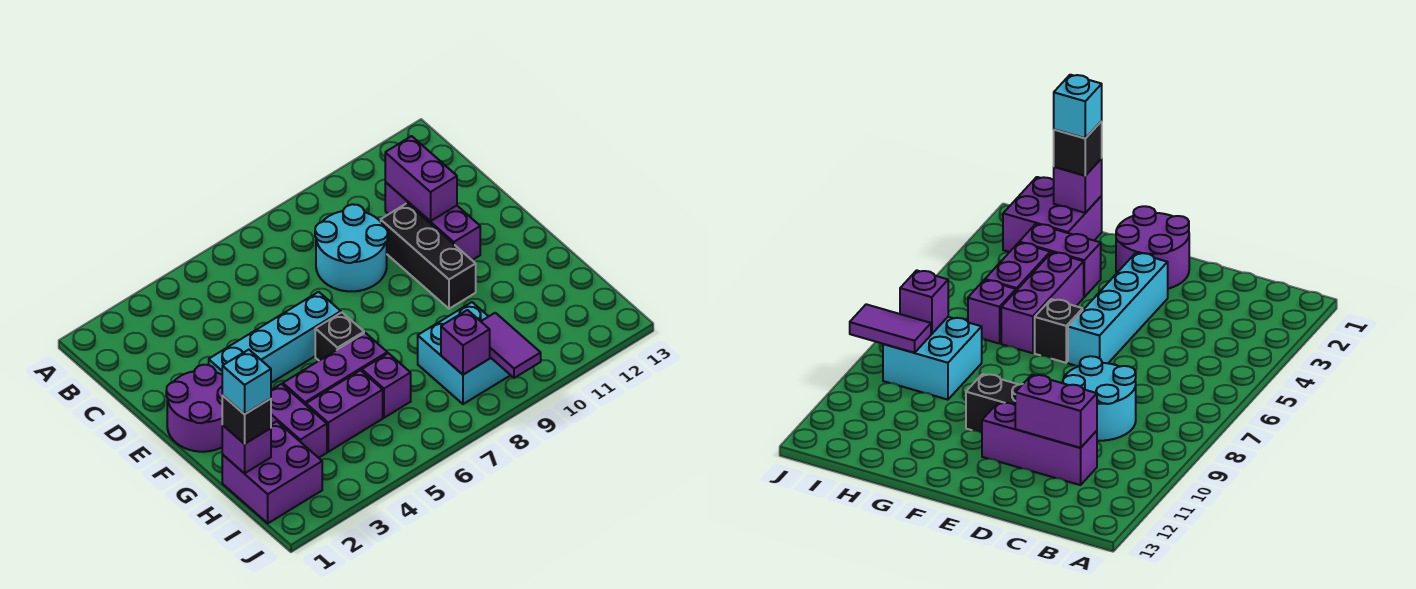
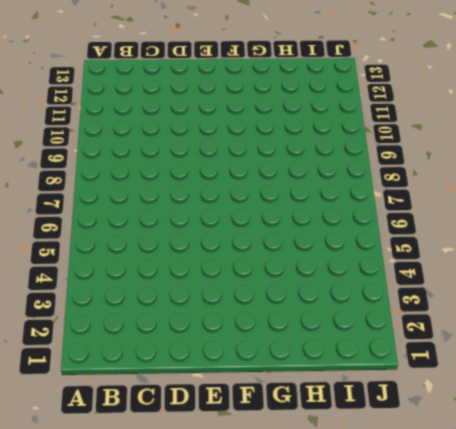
none -> cyan round brick C8:D9 level 1
none -> purple brick C11:E11 level 1
none -> black brick D10:F10 level 1

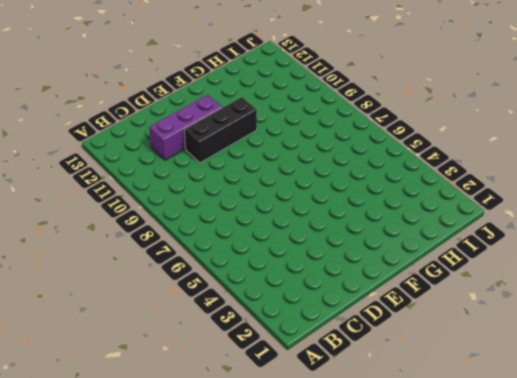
none -> cyan round brick C8:D9 level 1
none -> purple round brick E1:F2 level 1
none -> cyan brick E3:E6 level 1

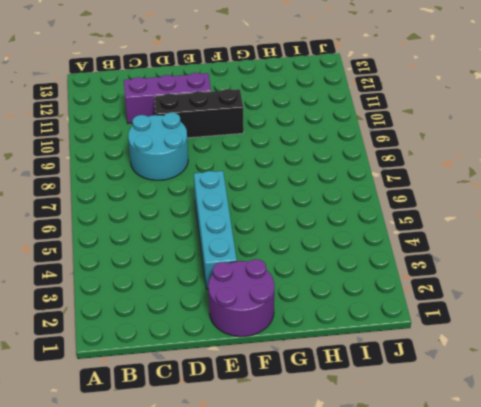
none -> black brick F6 level 1
none -> purple brick G3:H3 level 1
none -> purple brick G4:G6 level 1

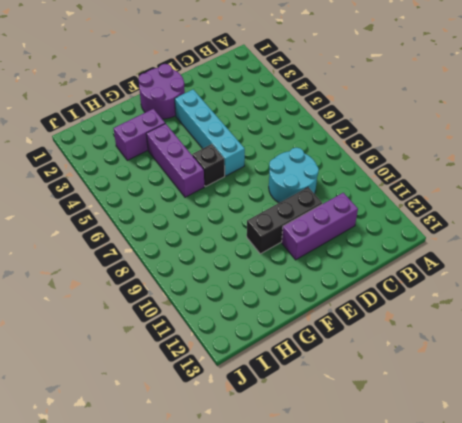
none -> purple brick H1:I2 level 1
none -> purple brick H4:H5 level 1
none -> purple brick H6 level 1

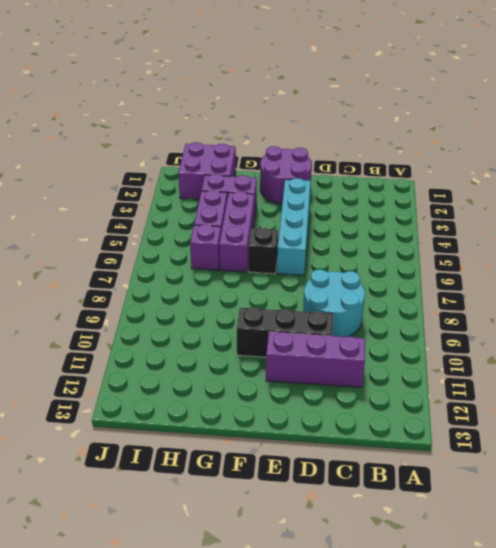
none -> cyan brick H8:I9 level 1
none -> purple brick C11:D11 level 2
none -> purple brick H1 level 2

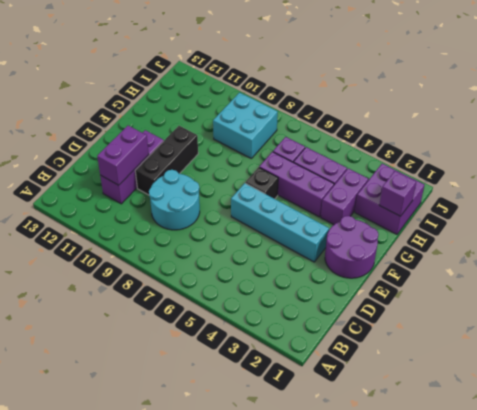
none -> purple brick I8 level 2
none -> purple tile I9:J9 level 2
none -> black brick H1 level 3

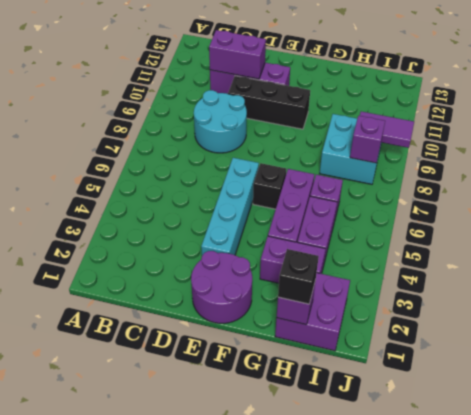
none -> cyan brick H1 level 4

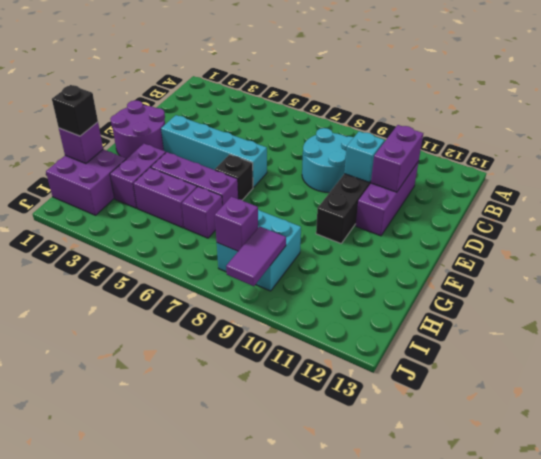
cyan brick D10 level 2 -> cyan brick H1 level 4

